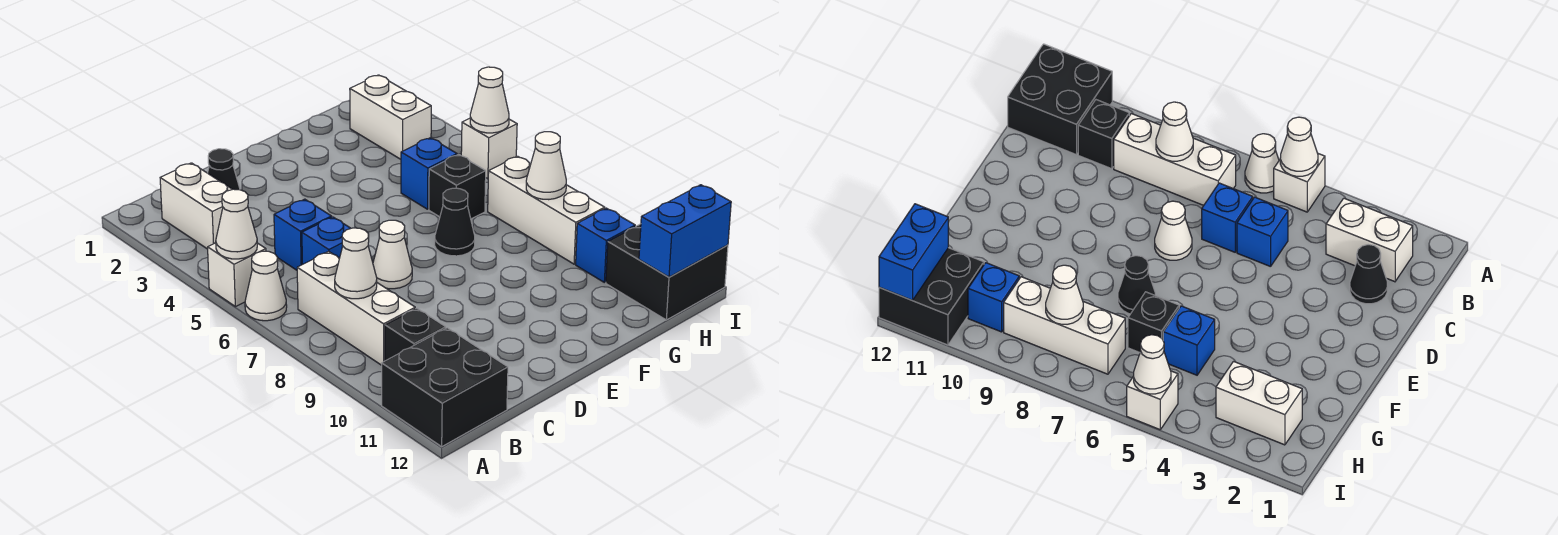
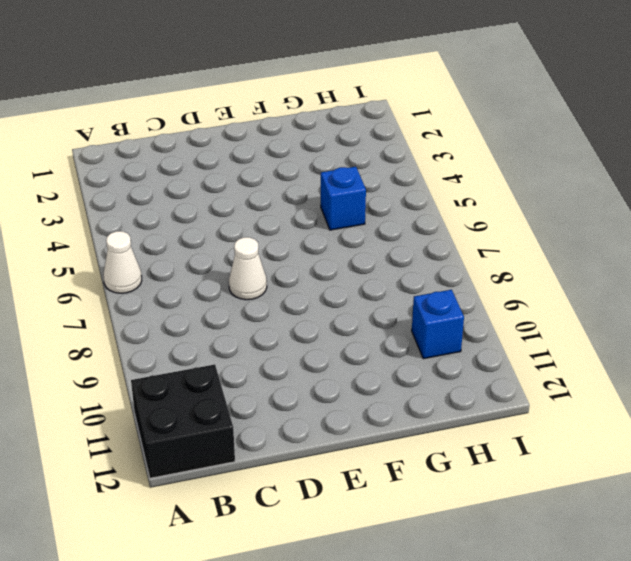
none -> white brick A5 level 1
none -> white brick B2:B3 level 1
none -> white brick B7:B9 level 1

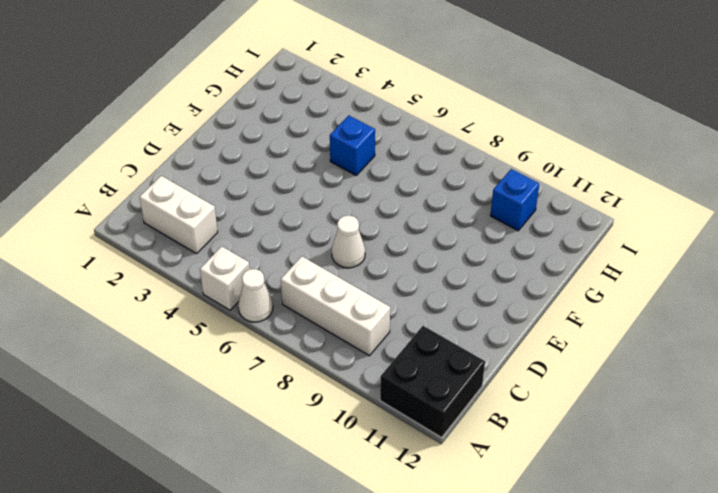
none -> black brick B10 level 1
none -> black cone C2 level 1
none -> blue brick C5 level 1

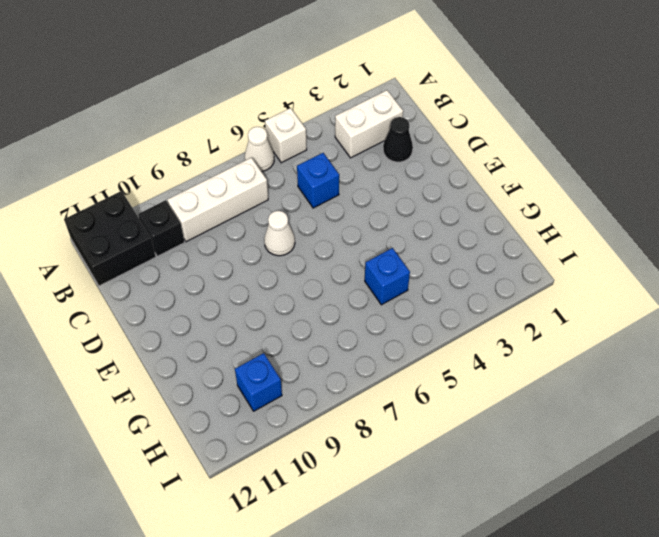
none -> blue brick C6 level 1
none -> black cone F7 level 1
none -> black brick G6 level 1

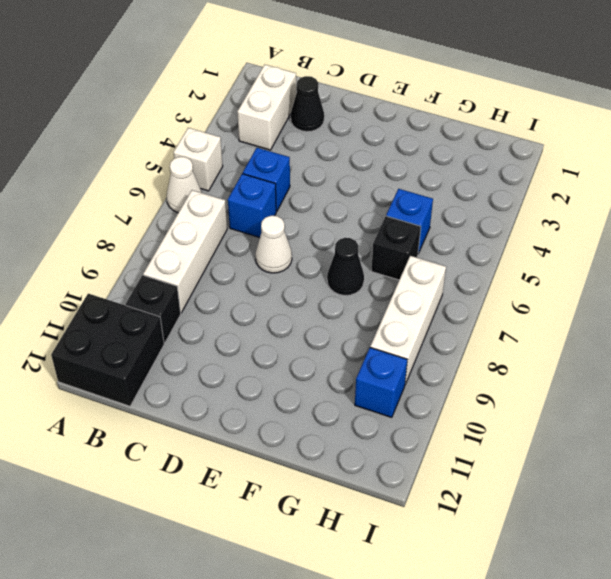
none -> white brick H2:H3 level 1
none -> black brick H11:I12 level 1
none -> white brick I5 level 1

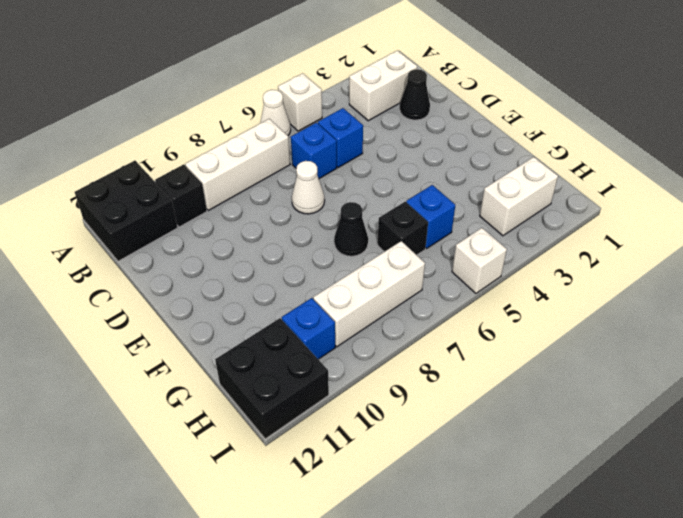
none -> white cone A5 level 2
none -> white cone B8 level 2
none -> white cone H8 level 2

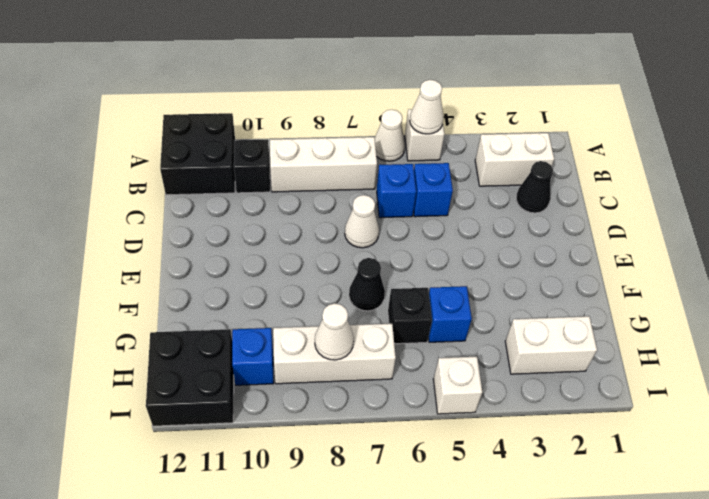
none -> white cone B8 level 2
none -> blue brick H12:I12 level 2
none -> white cone I5 level 2

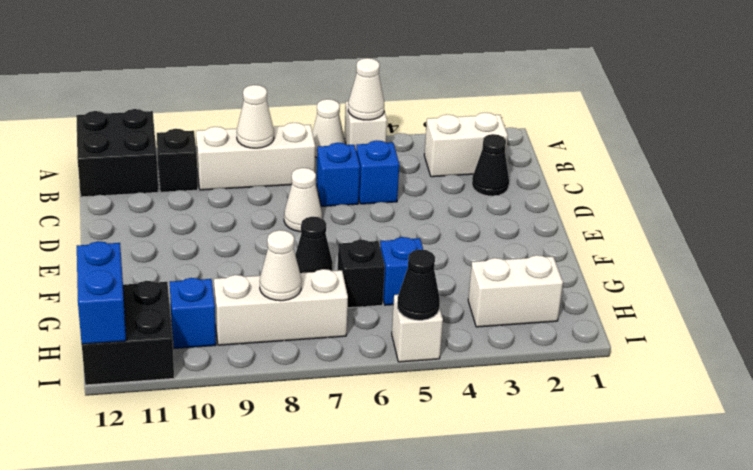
black cone I5 level 2 -> white cone I5 level 2

